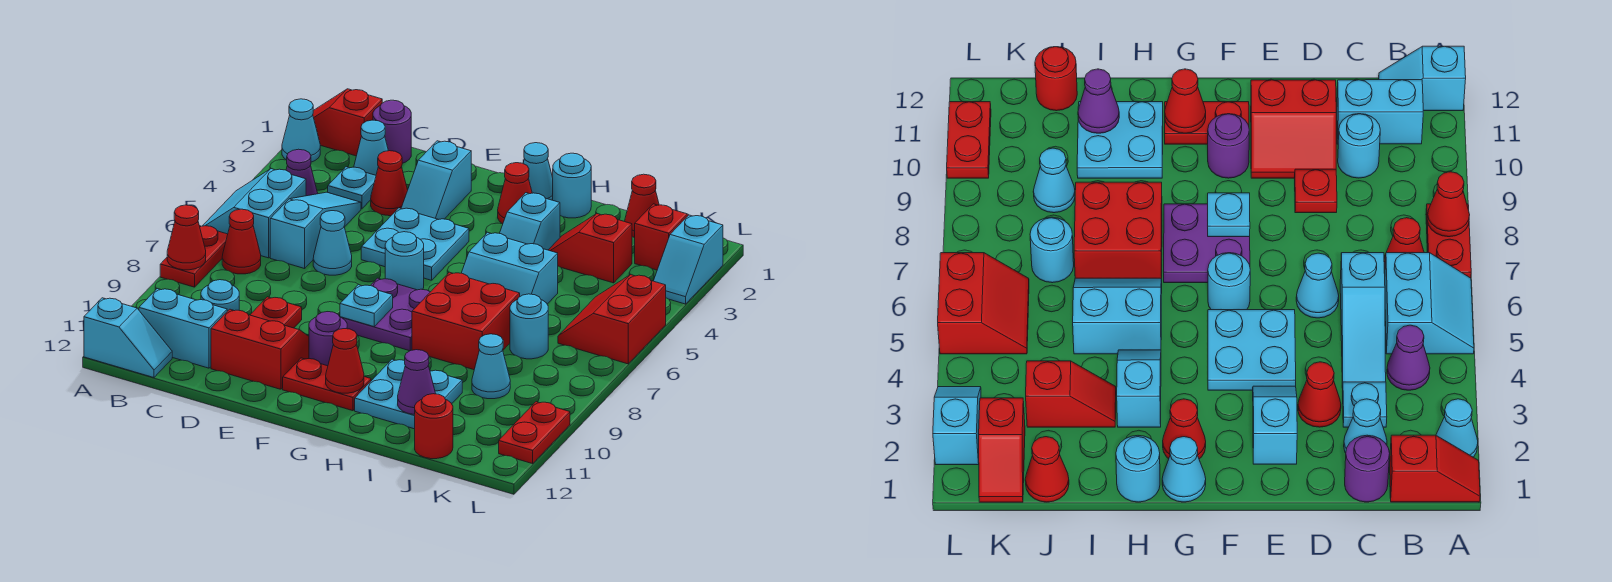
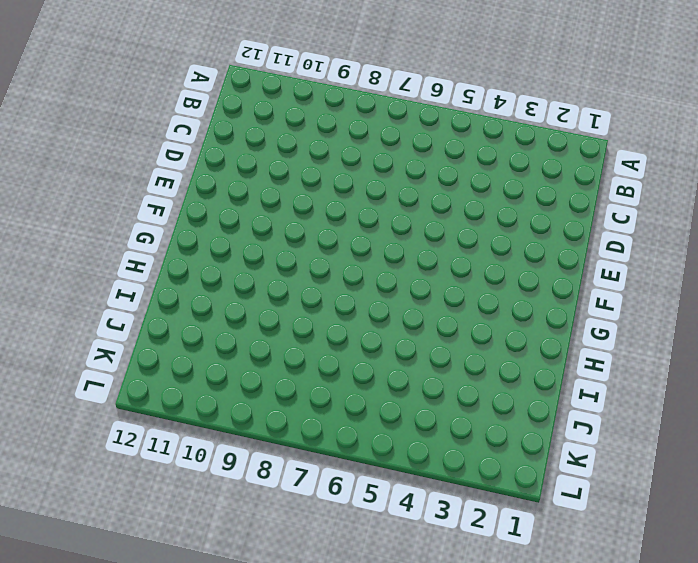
none -> red slope A1:B1 level 1 top B
none -> cyan cone A2 level 1
none -> cyan slope A5:B6 level 1 top B
none -> red plate A7:A8 level 1

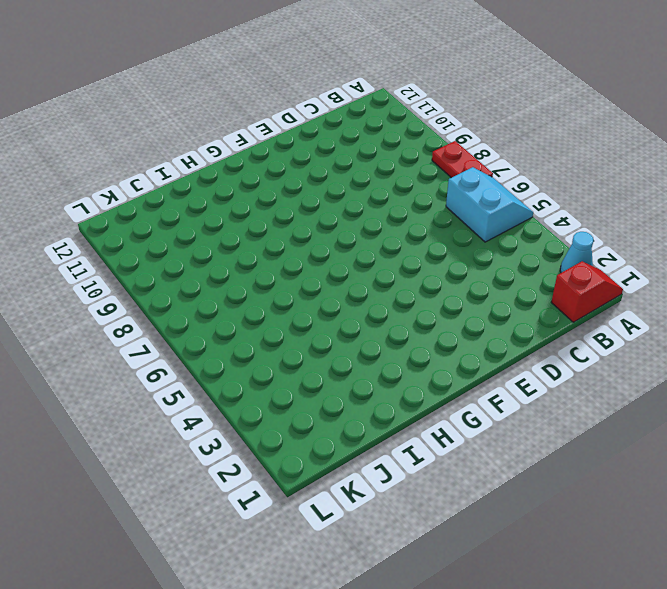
none -> cyan slope A12:B12 level 1 top A
none -> purple cone B4 level 1
none -> red cone B7 level 1
none -> cyan brick B11:C11 level 1

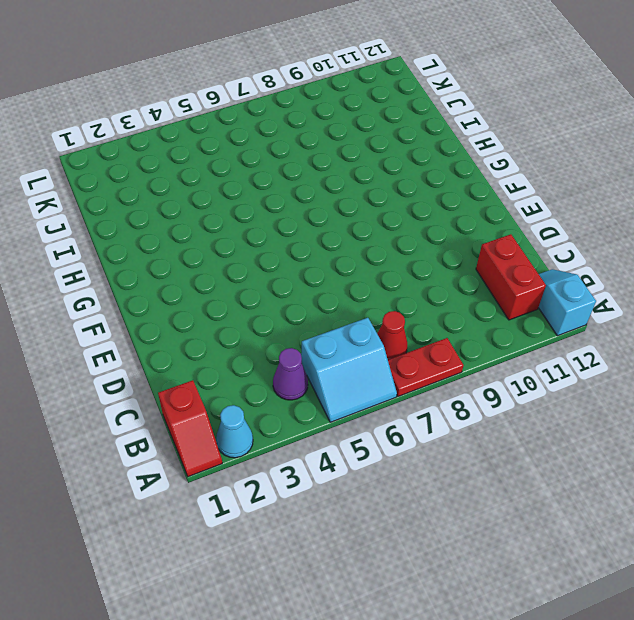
red brick B11:C11 level 1 -> cyan brick B11:C11 level 1
none -> purple round brick C1 level 1
none -> cyan cone C2 level 1
none -> cyan plate C3 level 1
none -> cyan slope C4:C6 level 1 top 6

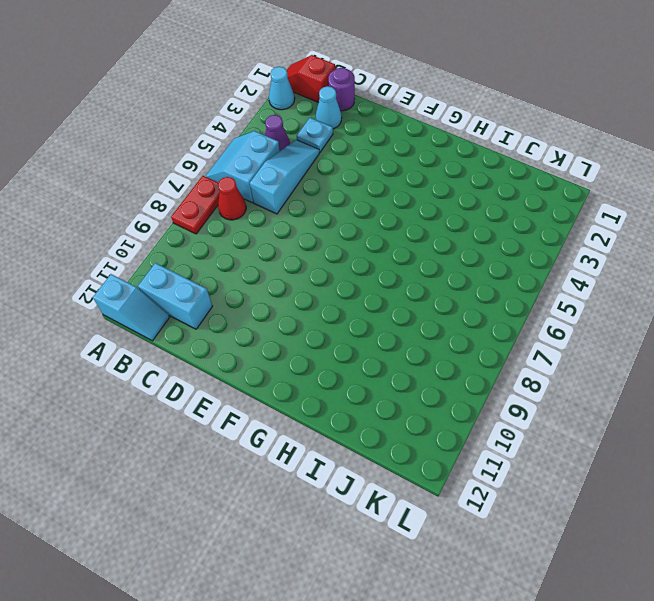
none -> cyan round brick C10 level 1
none -> red cone D3 level 1
none -> cyan cone D6 level 1
none -> red plate D9 level 1

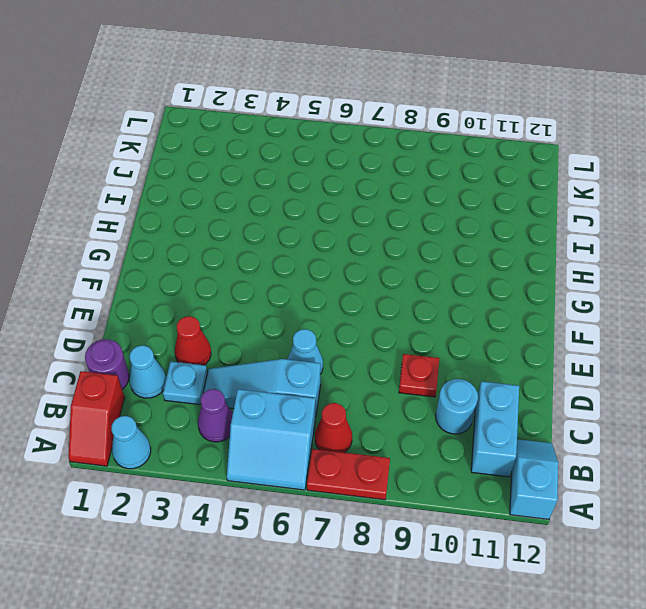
none -> red slope D10:E11 level 1 top 11
none -> cyan slope E2:E3 level 1 top 2
none -> cyan plate E4:F5 level 1
none -> cyan round brick F6 level 1

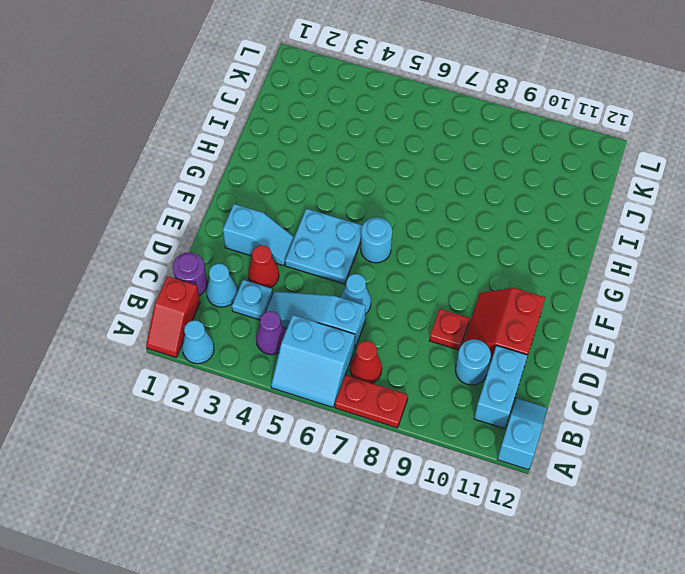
none -> purple plate F7:G8 level 1
none -> purple round brick F10 level 1
none -> red plate F11:G11 level 1
none -> cyan cone G1 level 1

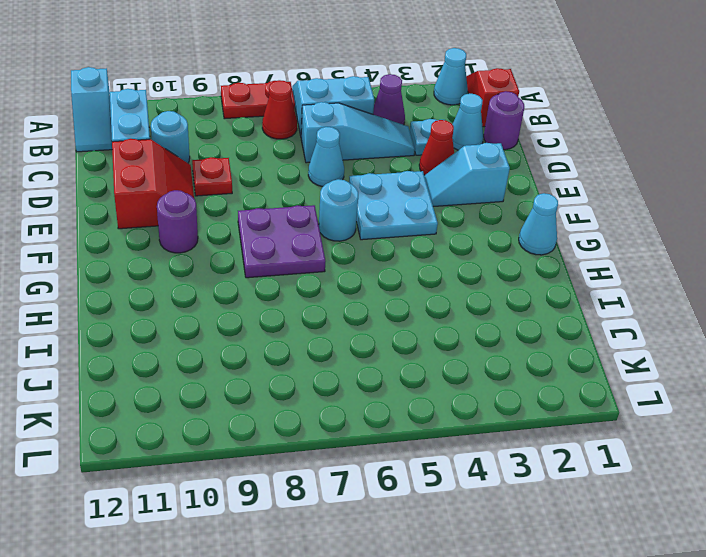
none -> red plate F11:G11 level 1
none -> red cone G2 level 1
none -> cyan round brick H1 level 1
none -> cyan slope H3:H4 level 1 top 3

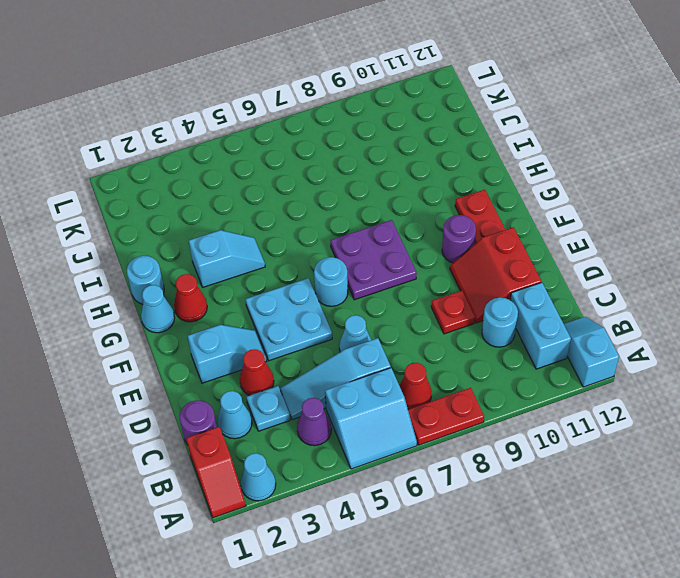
none -> cyan slope H5:I6 level 1 top 5
none -> red brick H7:I8 level 1
none -> cyan plate H10:I11 level 1
none -> red slope I3:J3 level 1 top J

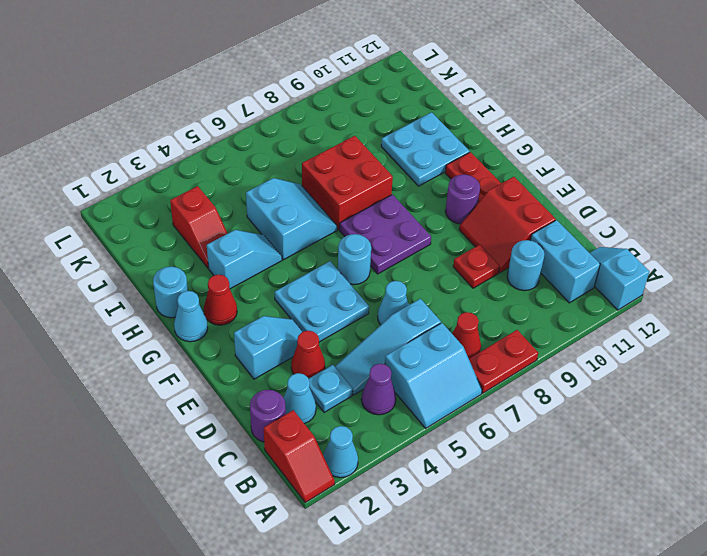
none -> red cone J1 level 1
none -> cyan round brick J7 level 1
none -> cyan cone J9 level 1
none -> red round brick J12 level 1

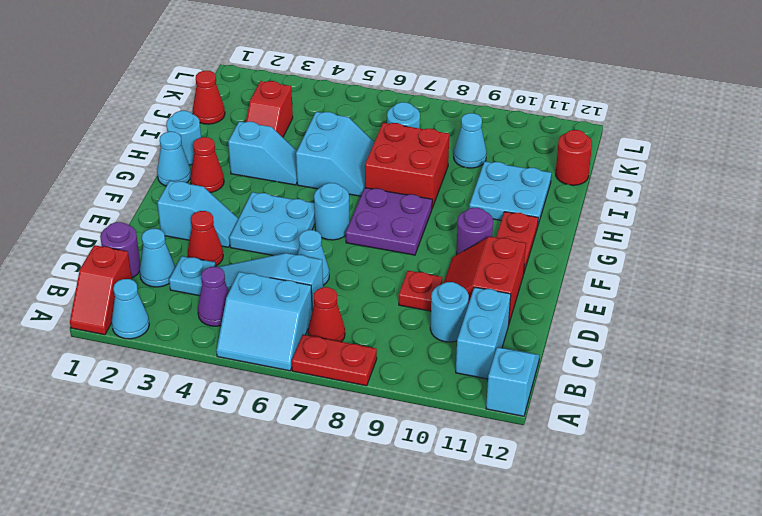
none -> red slope K1:K2 level 1 top 2
none -> red slope K5:L6 level 1 top L
none -> cyan slope L2:L3 level 1 top 2
none -> red plate L10:L11 level 1

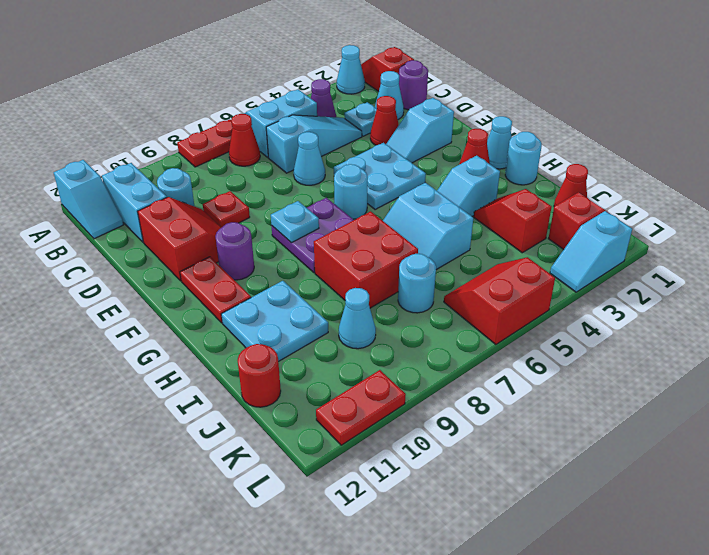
none -> red cone A8 level 2
none -> red cone G11 level 2
none -> purple cone I11 level 2

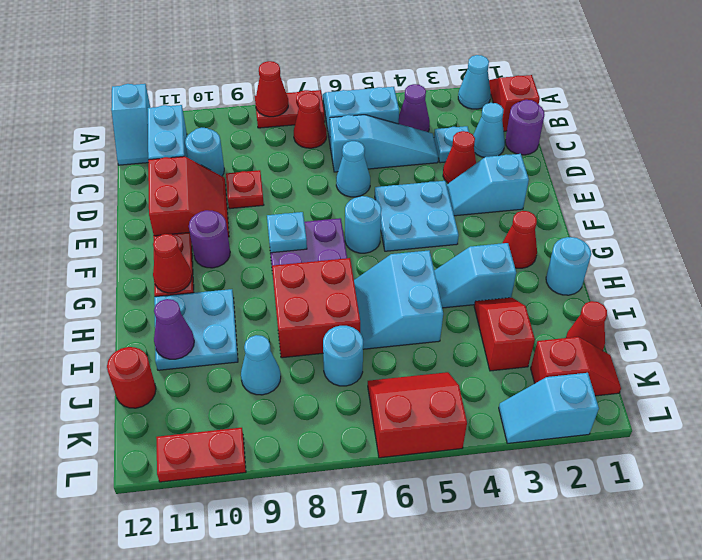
none -> cyan cone G1 level 1

